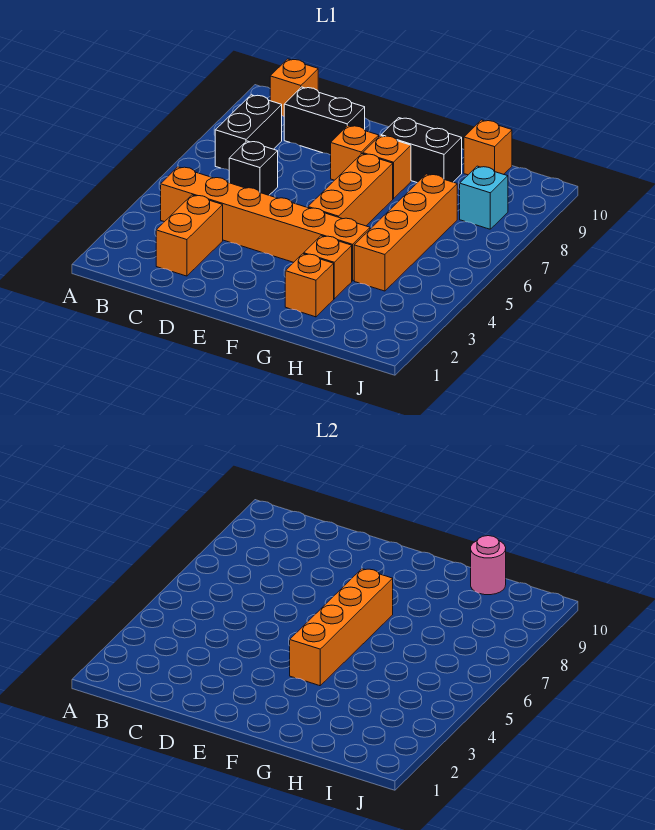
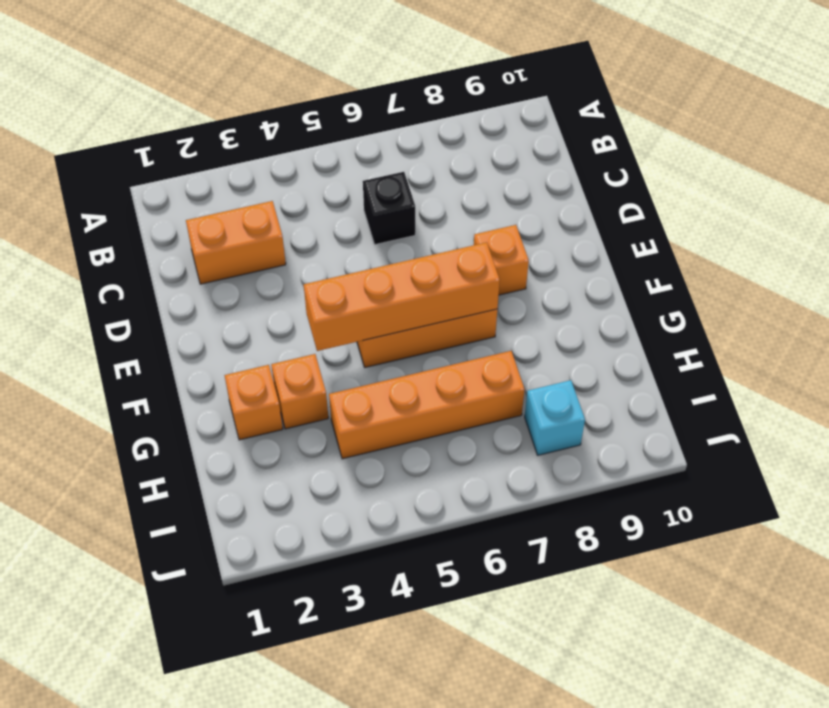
none -> orange brick B4:G4 level 1
none -> black brick B7:B8 level 1
none -> orange brick B10 level 1

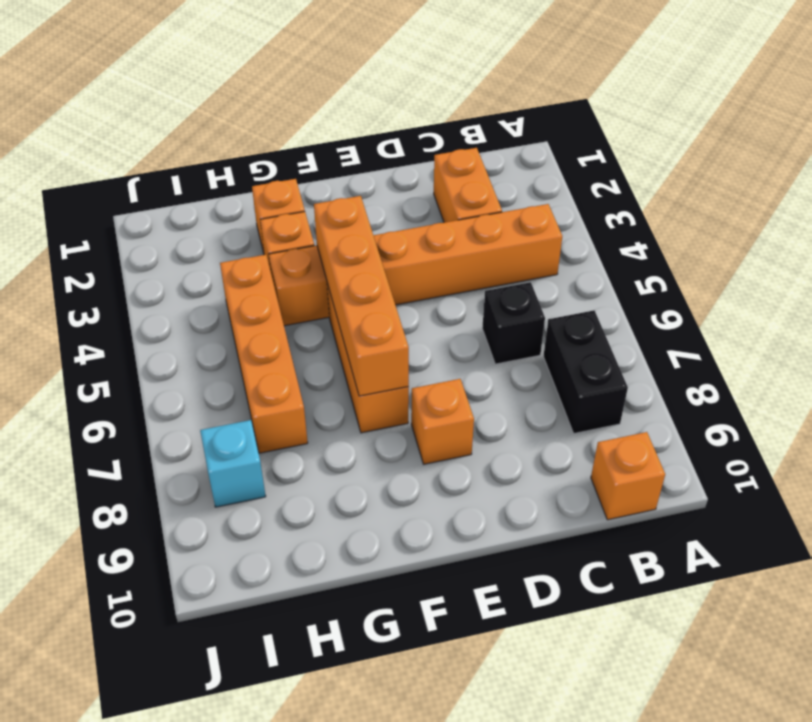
none -> black brick C9:D9 level 1
none -> orange brick F8 level 1
none -> black brick F9:G9 level 1

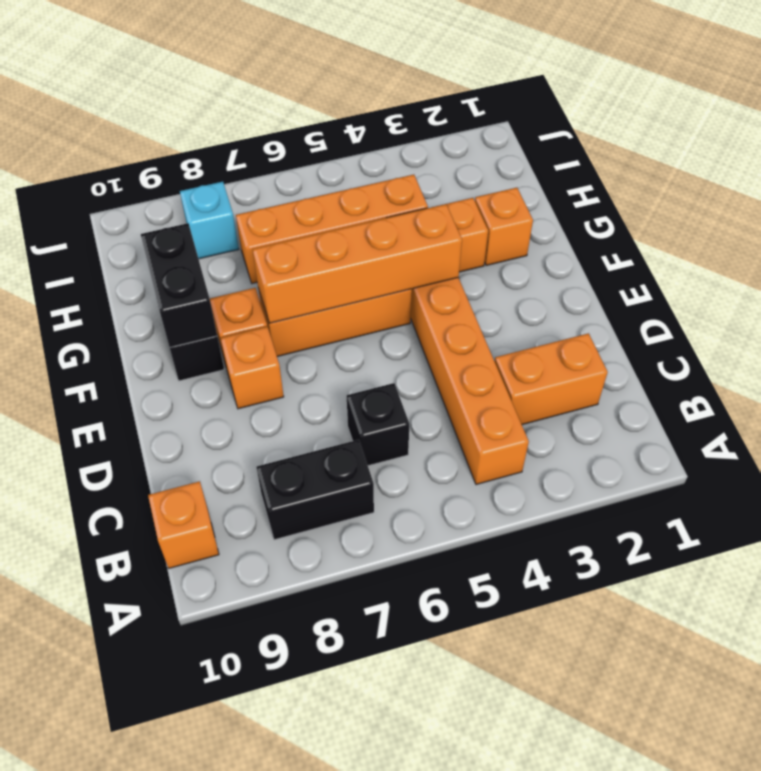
black brick F9:G9 level 2 -> black brick C9:D9 level 1
none -> orange brick H10 level 1
none -> pink round brick H10 level 2

